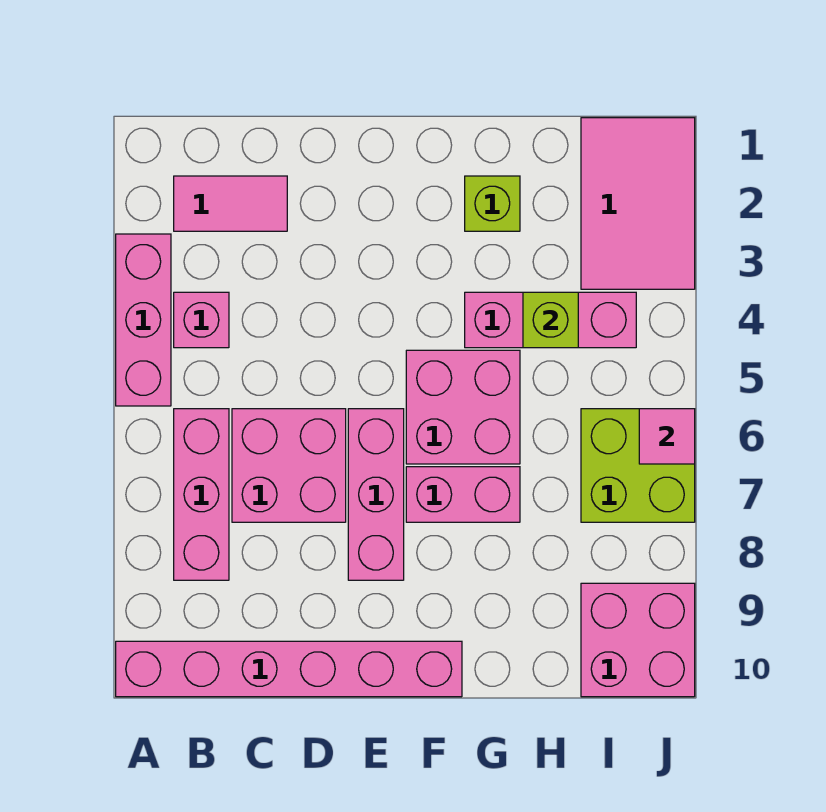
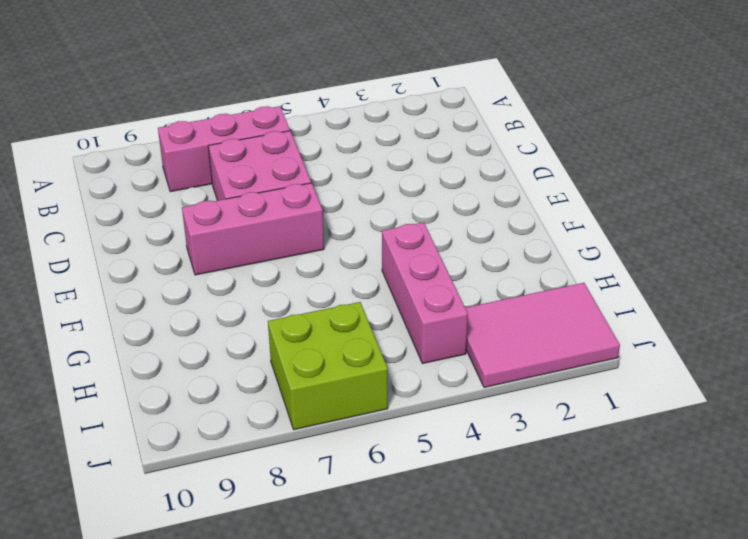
none -> pink brick A3:A5 level 1
none -> pink brick A10:F10 level 1
none -> pink tile B2:C2 level 1

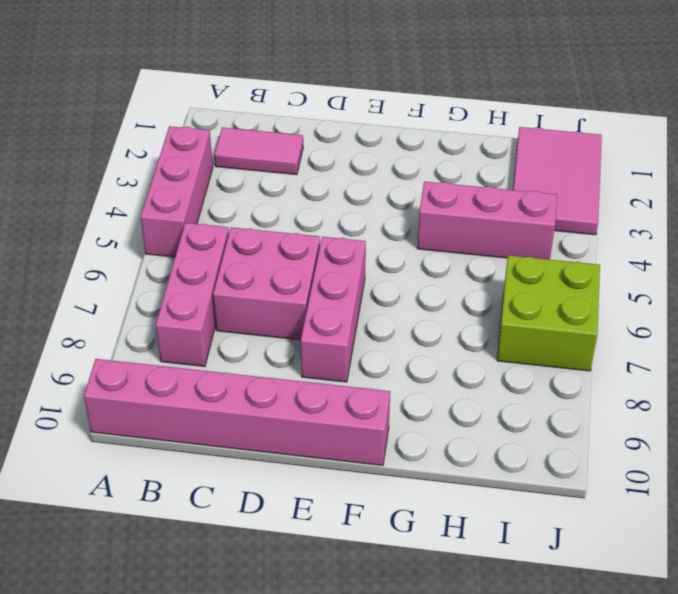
none -> pink brick B4 level 1
none -> pink brick F5:G6 level 1
none -> pink brick F7:G7 level 1

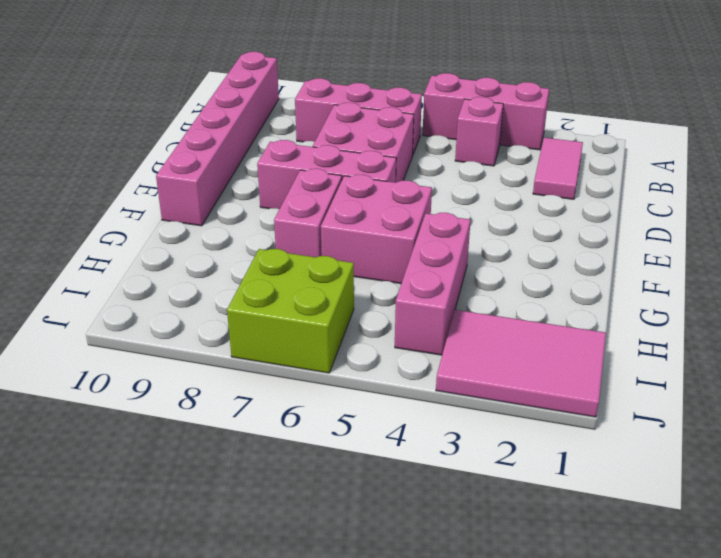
none -> lime brick G2 level 1
none -> pink brick I9:J10 level 1
none -> lime brick H4 level 2

